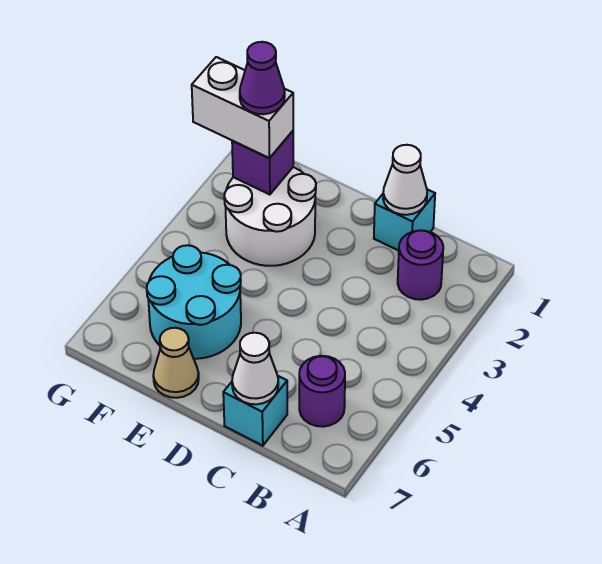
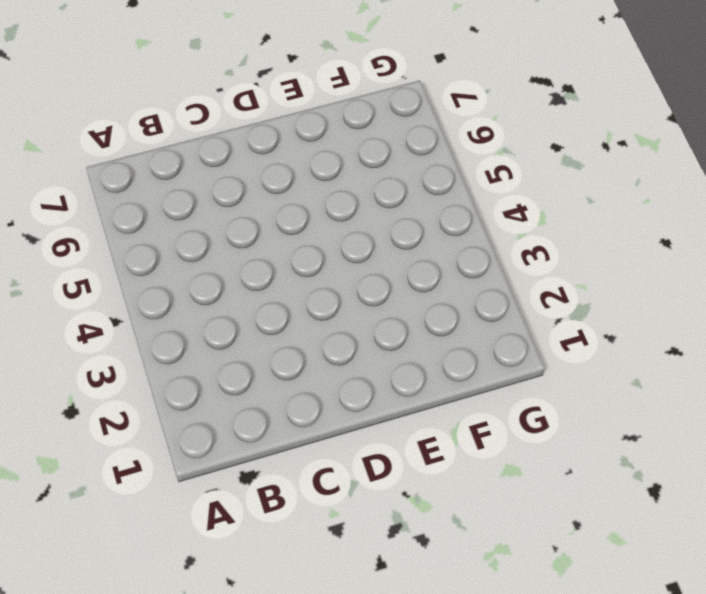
none -> purple round brick B2 level 1
none -> purple round brick B6 level 1
none -> cyan brick C1 level 1

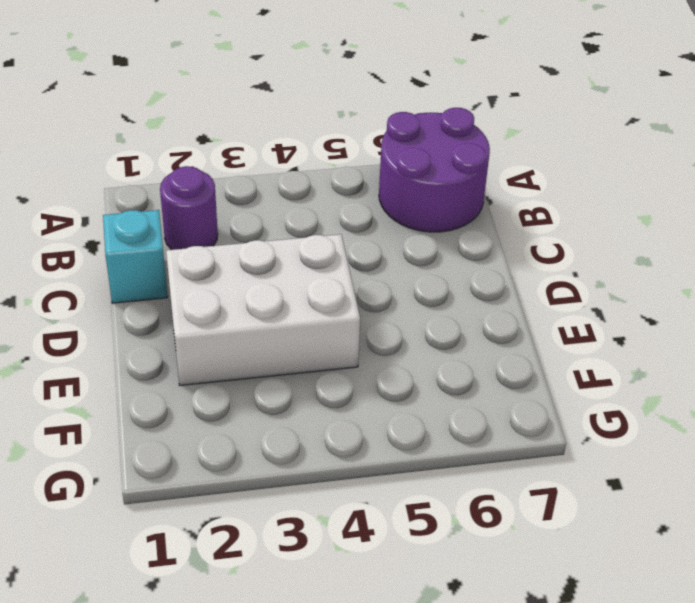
purple round brick A6:B7 level 1 -> purple round brick B6 level 1
white brick D2:E4 level 1 -> white round brick E2:F3 level 1
none -> cyan brick C7 level 1
none -> cyan round brick E5:F6 level 1
none -> tan cone E7 level 1

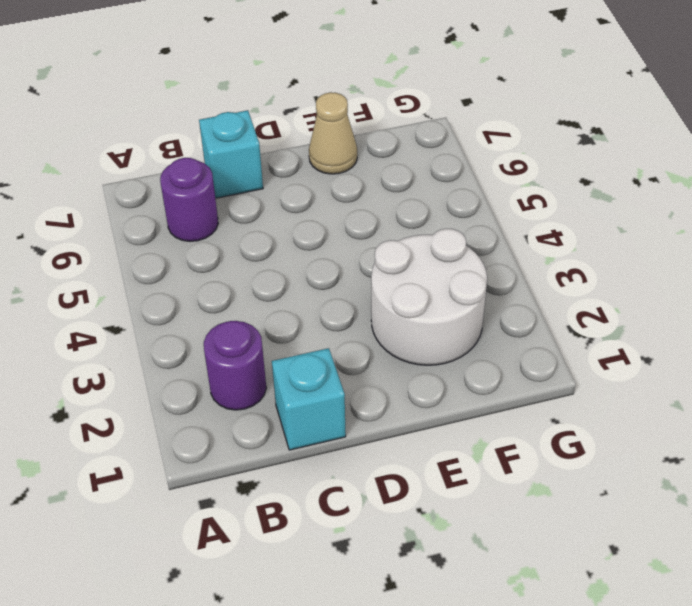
none -> cyan round brick E5:F6 level 1
none -> white cone C1 level 2
none -> white cone C7 level 2

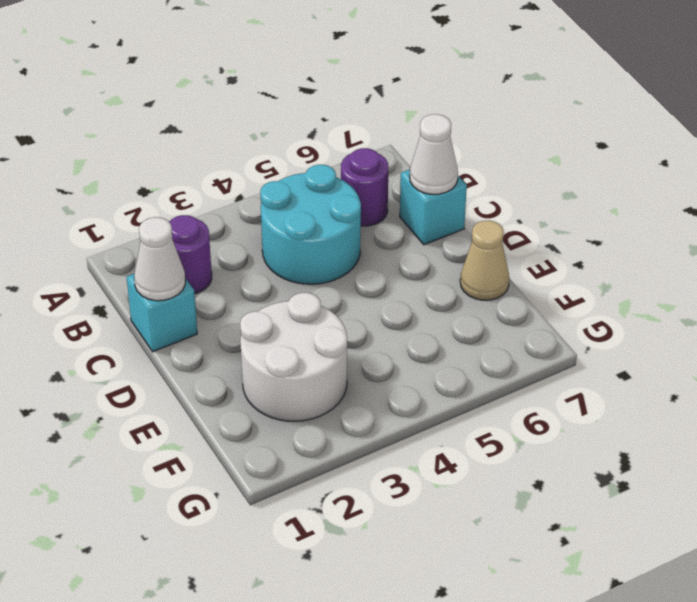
cyan round brick B4:C5 level 1 -> cyan round brick E5:F6 level 1
none -> purple brick F2 level 2
none -> white brick F2:G2 level 3
none -> purple cone F2 level 4

